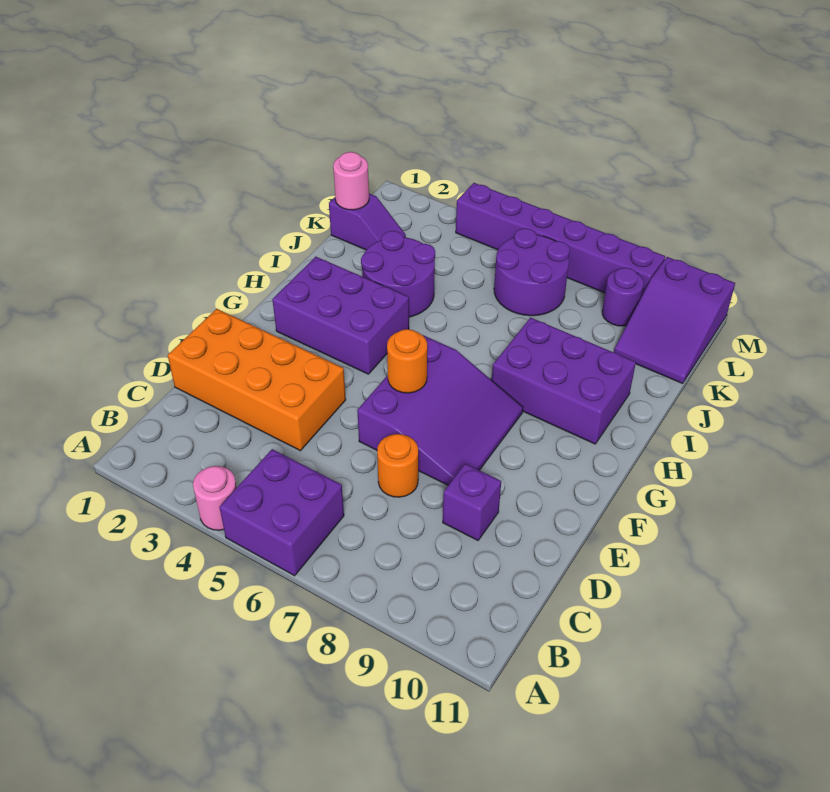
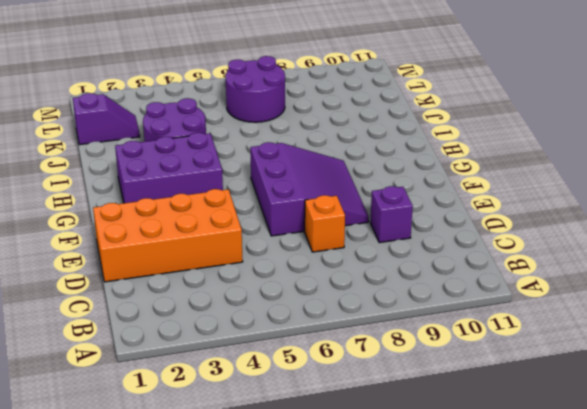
orange brick D7 level 1 -> orange round brick D7 level 1
none -> pink round brick A4 level 1
none -> purple brick A5:B6 level 1
none -> purple brick H8:I10 level 1

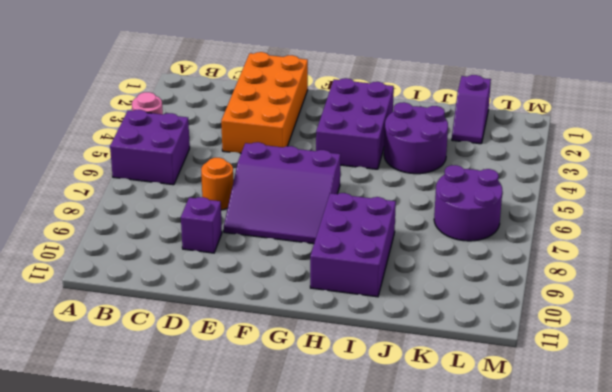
none -> purple slope K10:M11 level 1 top M
none -> purple round brick L9 level 1
none -> purple brick M4:M9 level 1

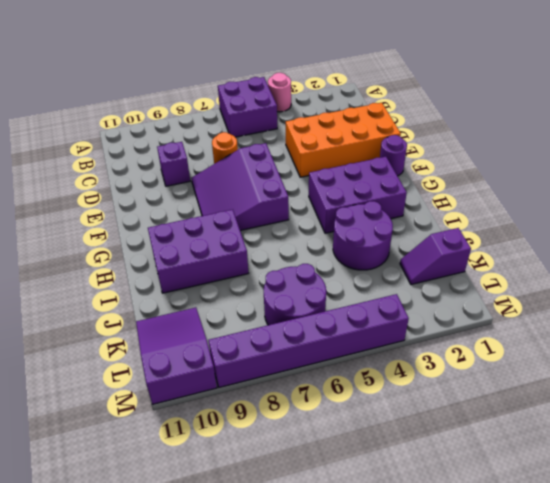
purple round brick F1 level 1 -> purple round brick L9 level 1
none -> orange round brick F6 level 2
none -> pink round brick K1 level 2

